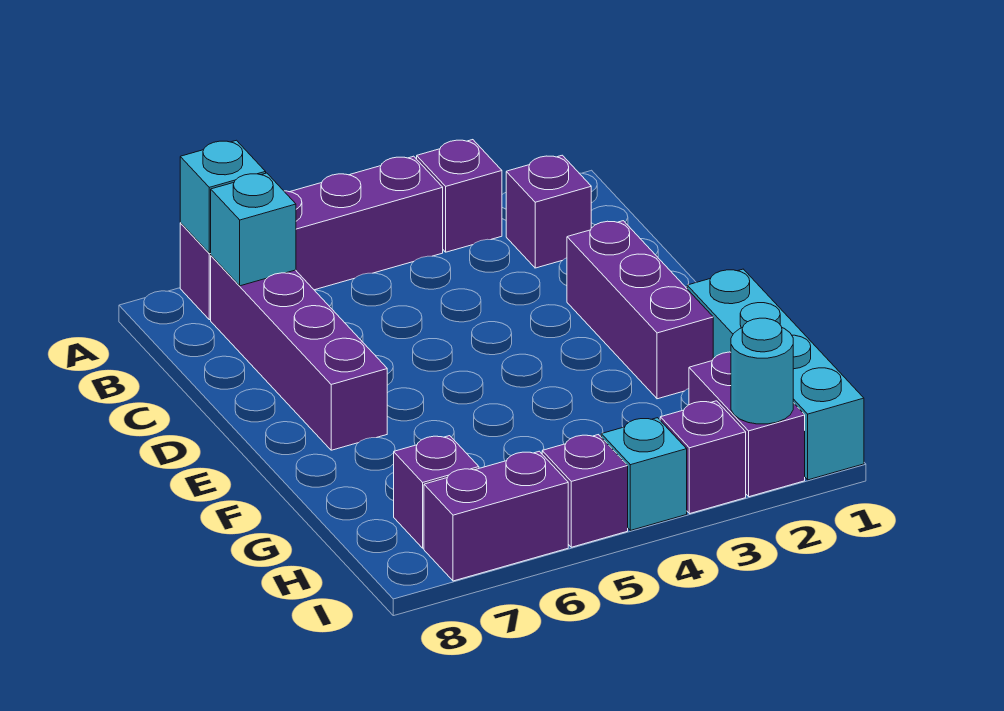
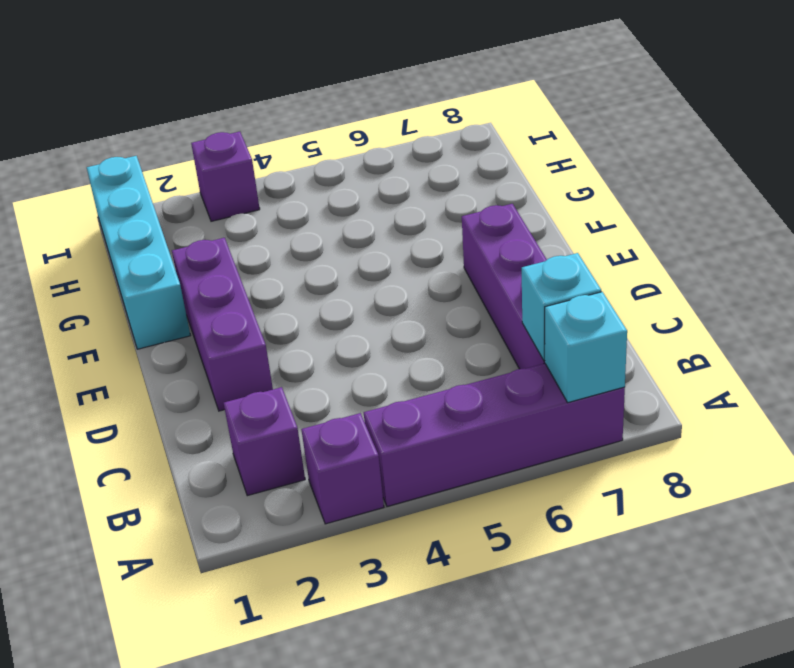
none -> purple brick H2:I2 level 1
none -> purple brick H7 level 1
none -> cyan brick I4 level 1

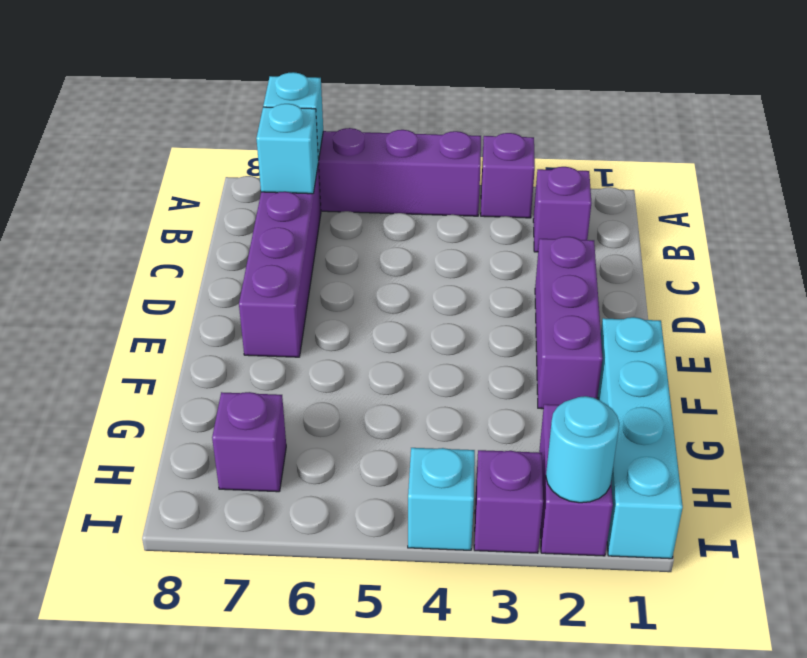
none -> purple brick I5 level 1
none -> purple brick I6:I7 level 1

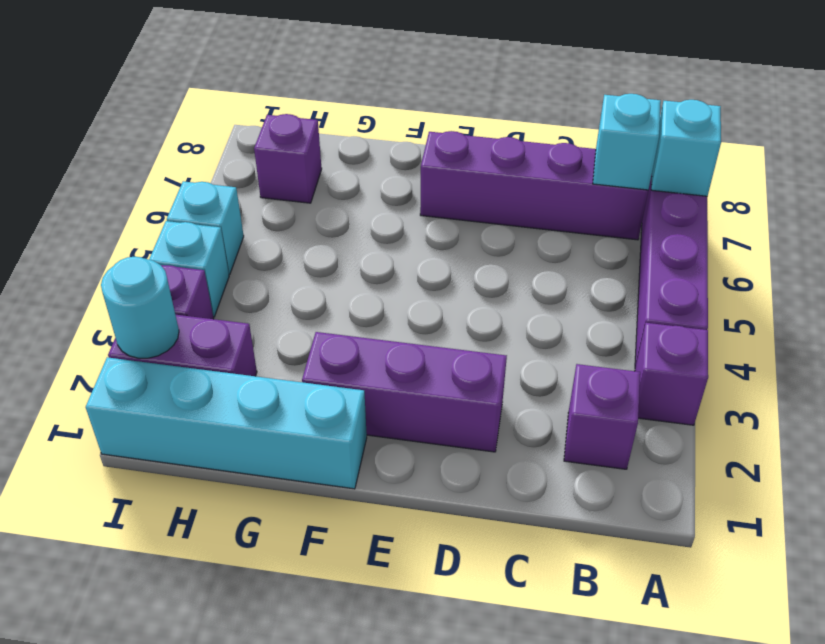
cyan brick I5 level 1 -> purple brick I5 level 1
none -> purple brick I6:I7 level 1

